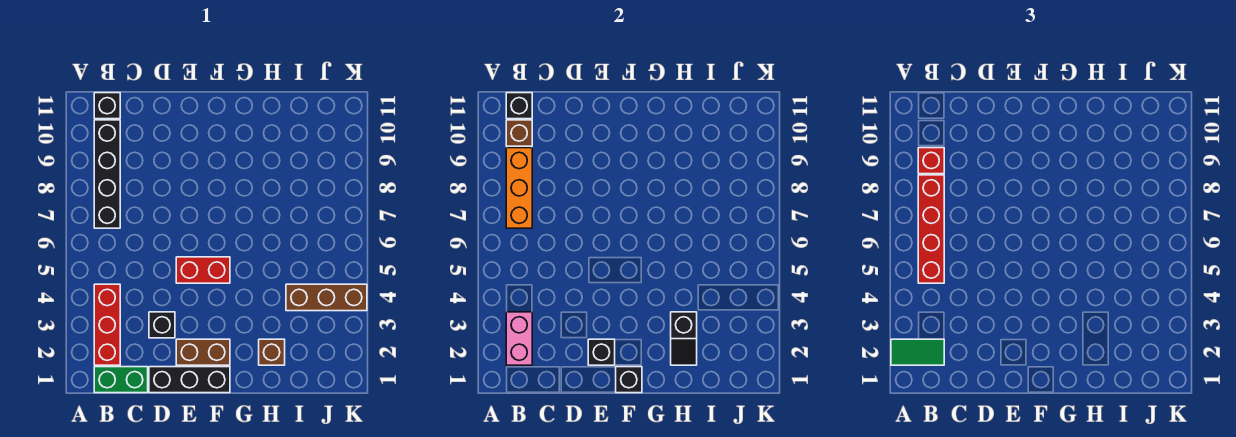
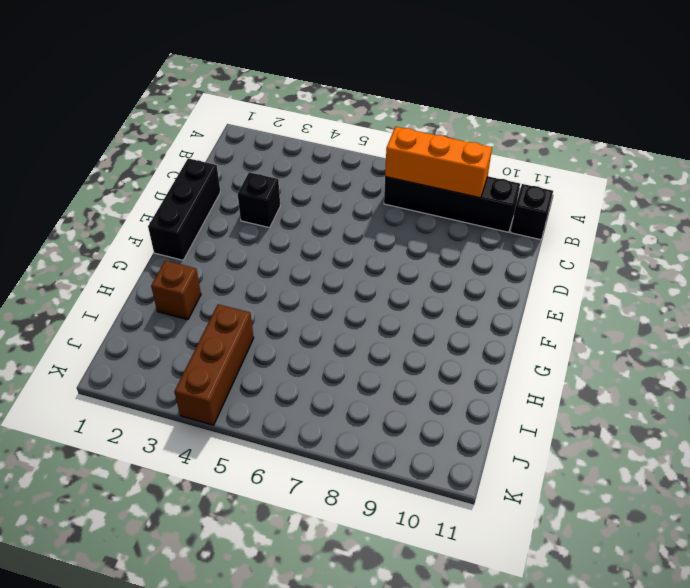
none -> green brick B1:C1 level 1
none -> red brick B2:B4 level 1
none -> brown brick E2:F2 level 1

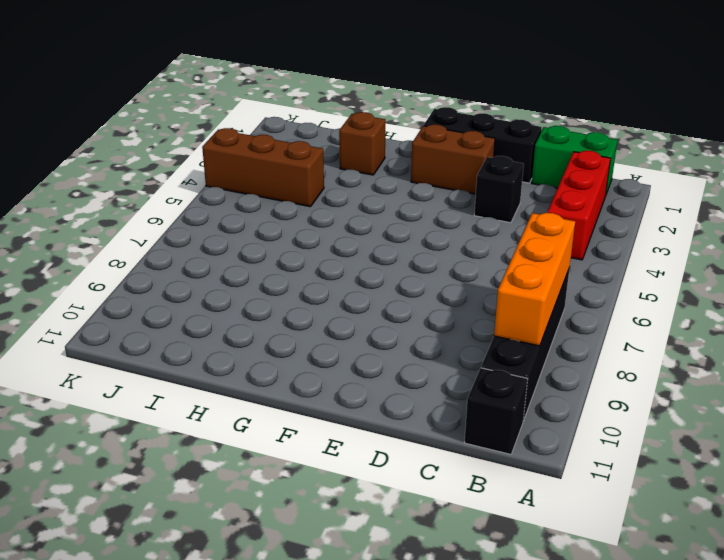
none -> red brick E5:F5 level 1
none -> pink brick B2:B3 level 2
none -> brown brick B10 level 2

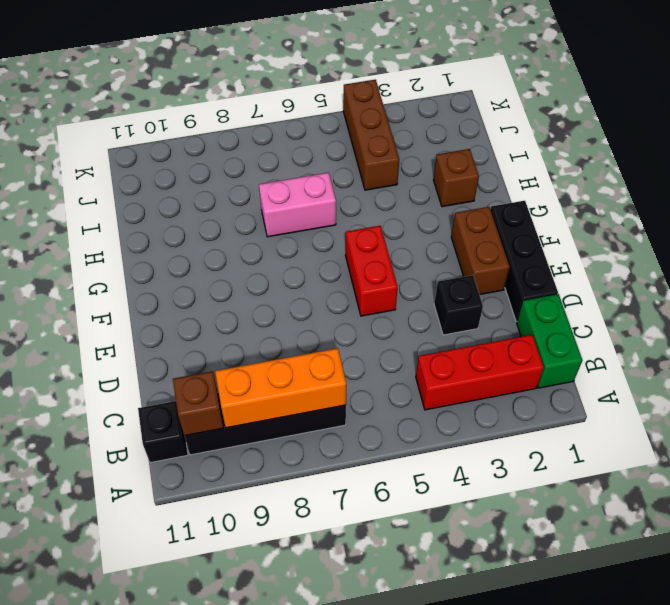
pink brick H6:H7 level 1 -> pink brick B2:B3 level 2
none -> black brick B11 level 2
none -> black brick E2 level 2
none -> black brick F1 level 2

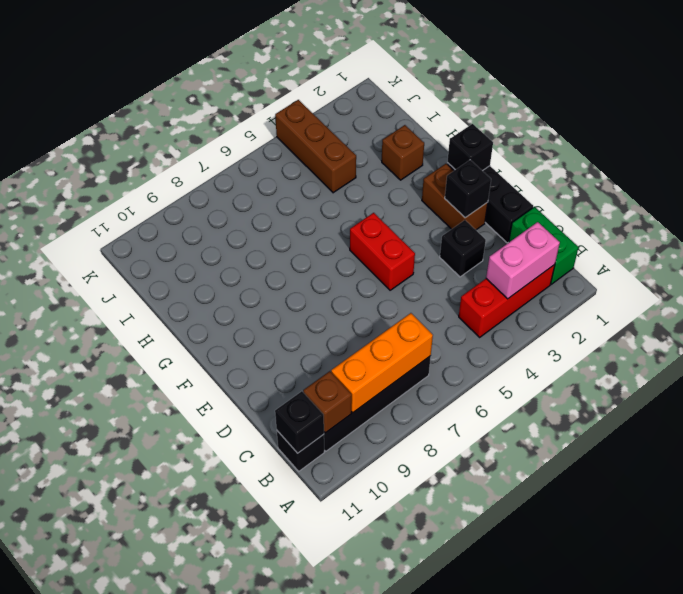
none -> black slope H2:H3 level 2 top 3
none -> green tile A2:B2 level 3
none -> red brick B5:B8 level 3

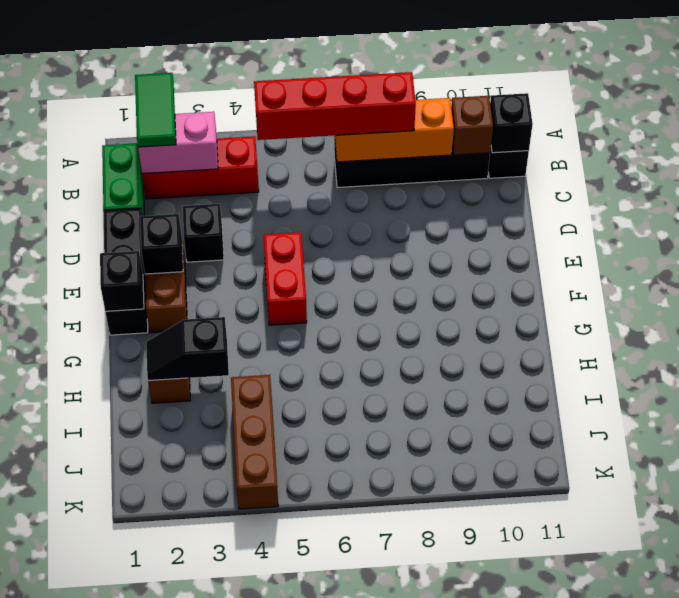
none -> red brick B9 level 3

